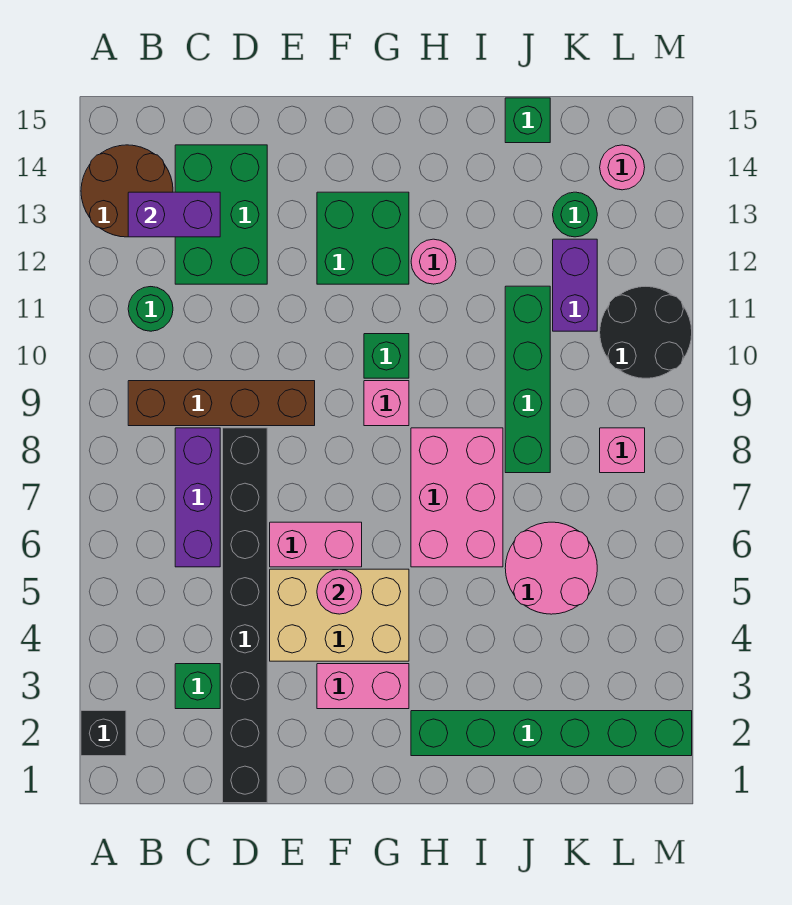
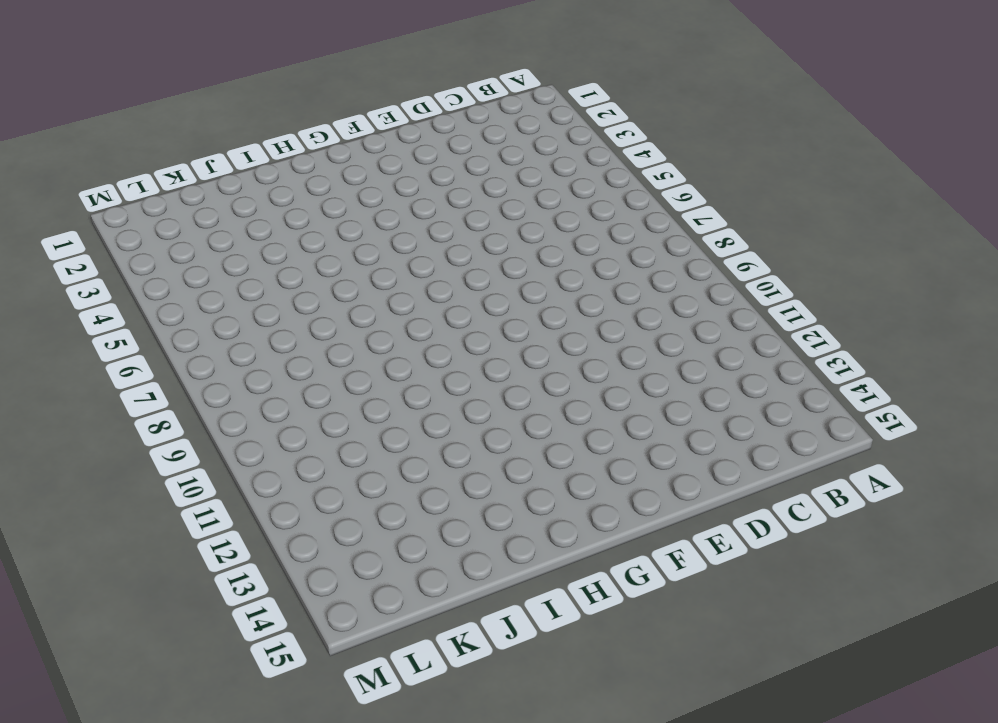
none -> black brick A2 level 1
none -> brown round brick A13:B14 level 1
none -> brown brick B9:E9 level 1

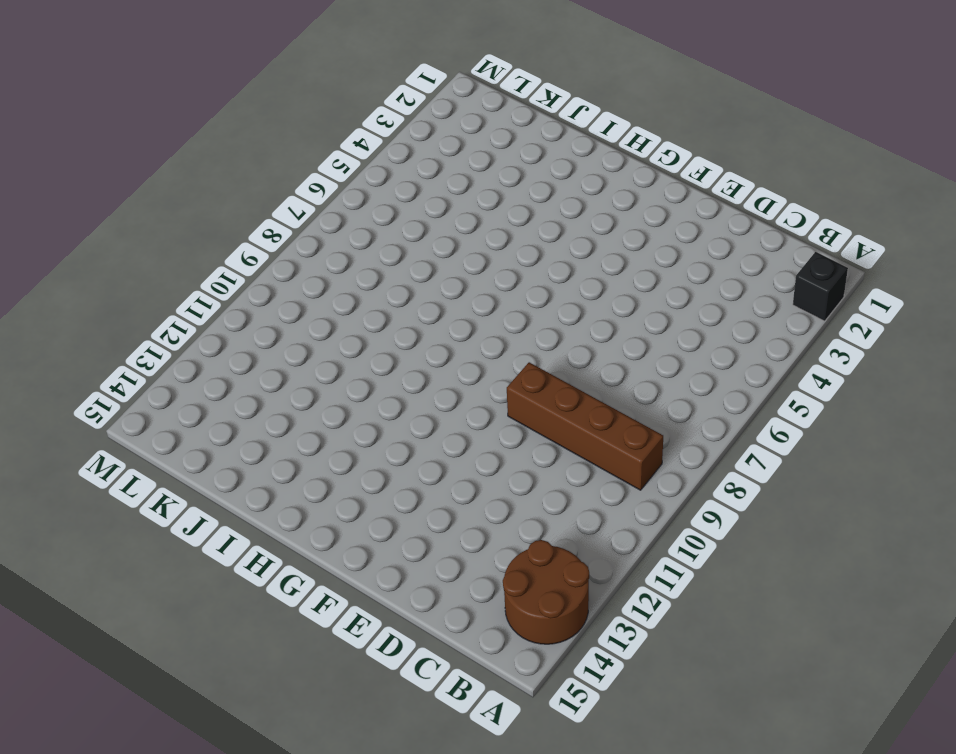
none -> green round brick B11 level 1
none -> green brick C3 level 1
none -> purple brick C6:C8 level 1

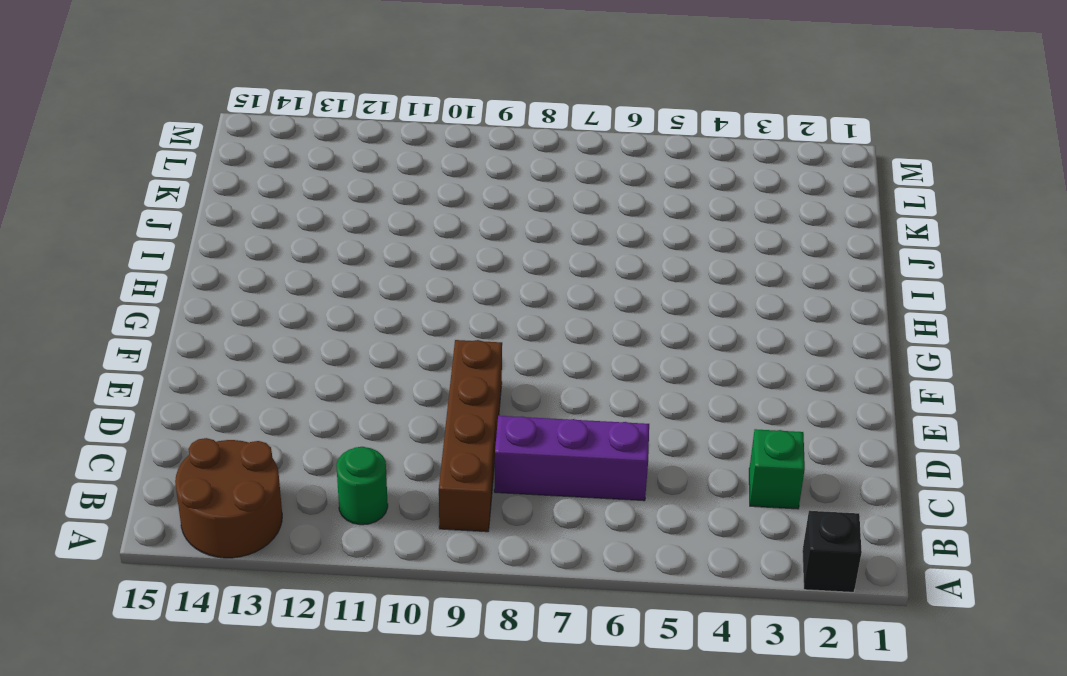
none -> green brick C12:D14 level 1
none -> black brick D1:D8 level 1
none -> tan brick E4:G5 level 1

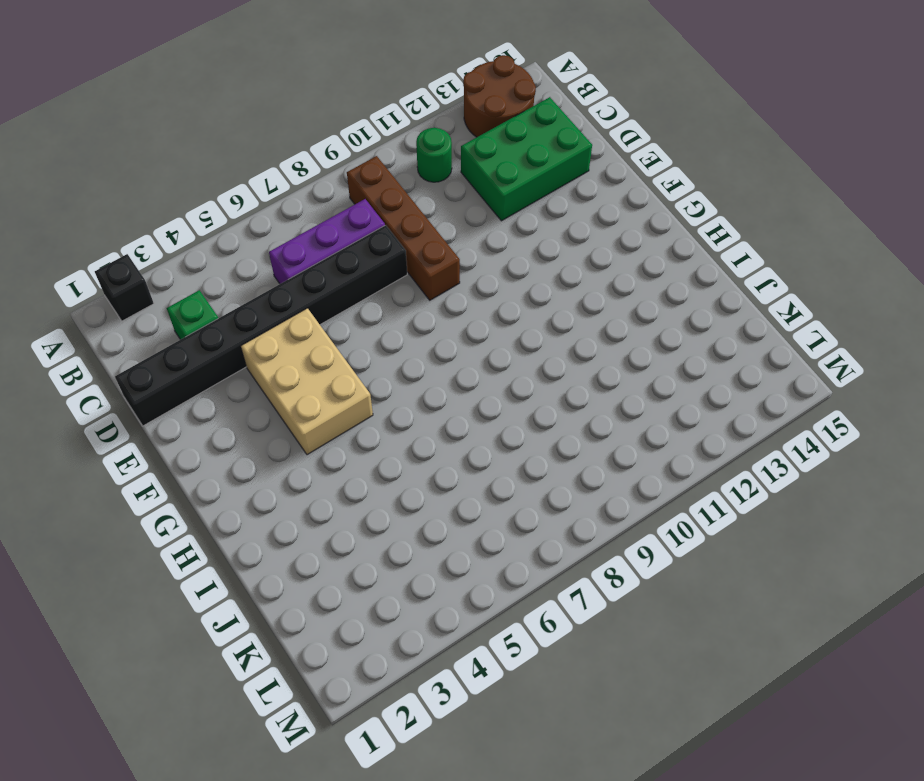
none -> pink brick E6:F6 level 1
none -> pink brick F3:G3 level 1
none -> green brick F12:G13 level 1

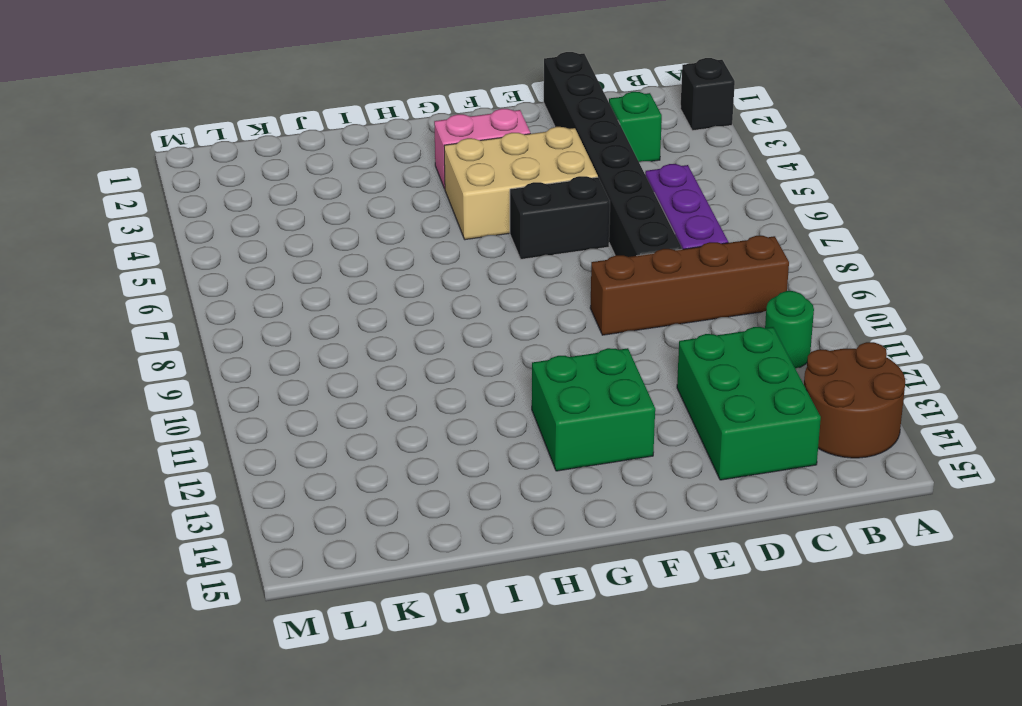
black brick E6:F6 level 1 -> pink brick E6:F6 level 1
none -> pink brick G9 level 1
none -> green brick G10 level 1
none -> green brick H2:M2 level 1

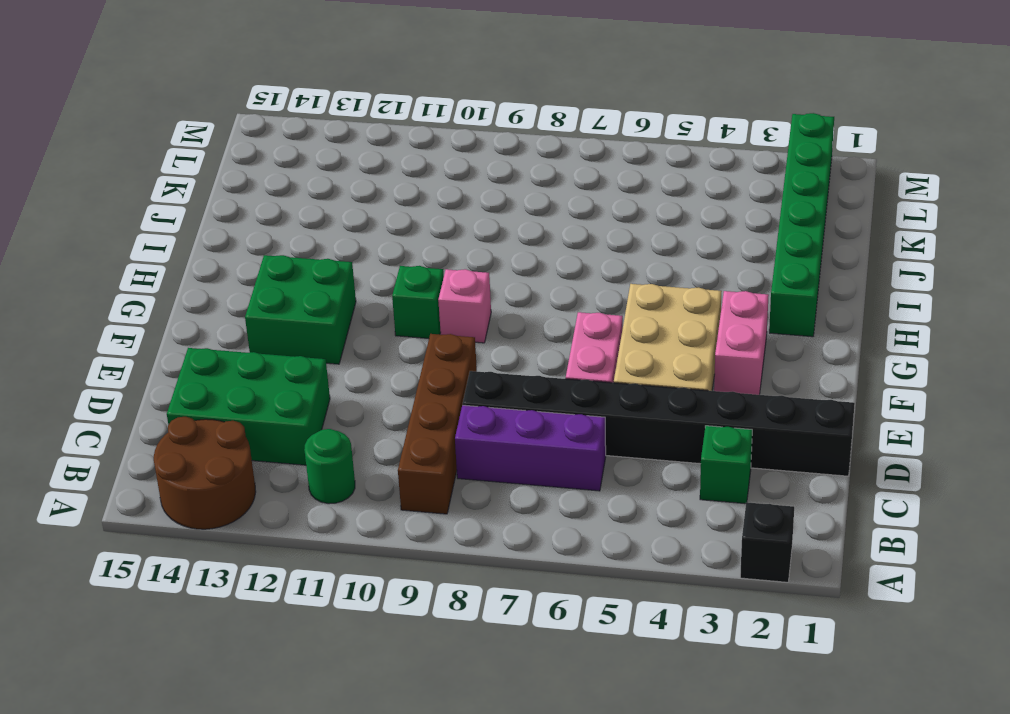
none -> pink brick H6:I8 level 1
none -> pink round brick H12 level 1
none -> pink round brick J5:K6 level 1

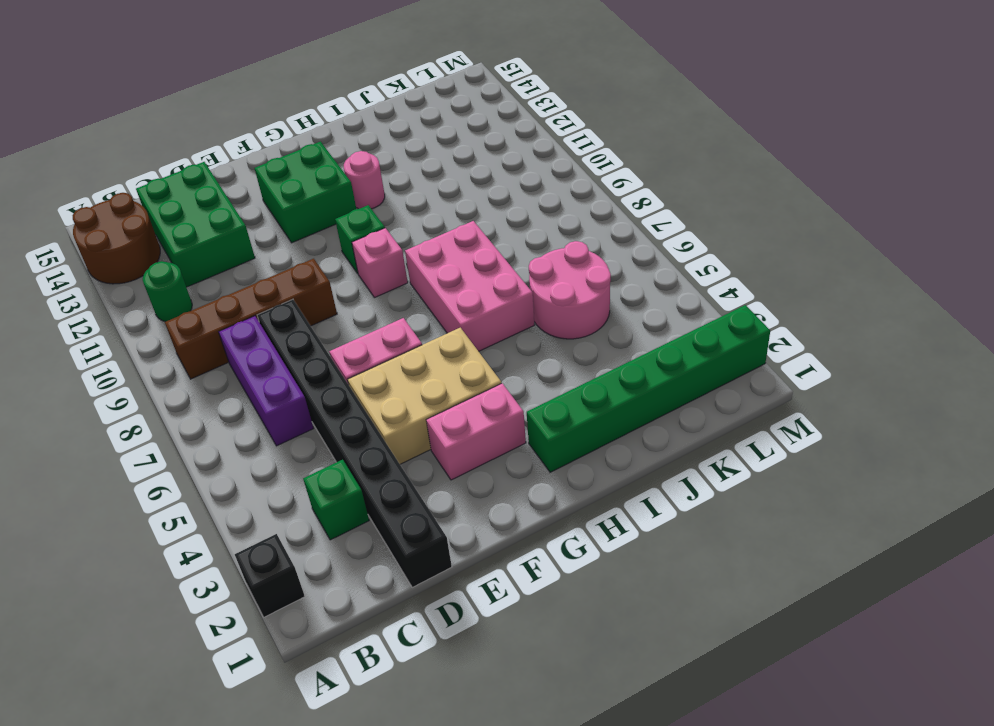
none -> green brick J8:J11 level 1
none -> green brick J15 level 1
none -> purple brick K11:K12 level 1

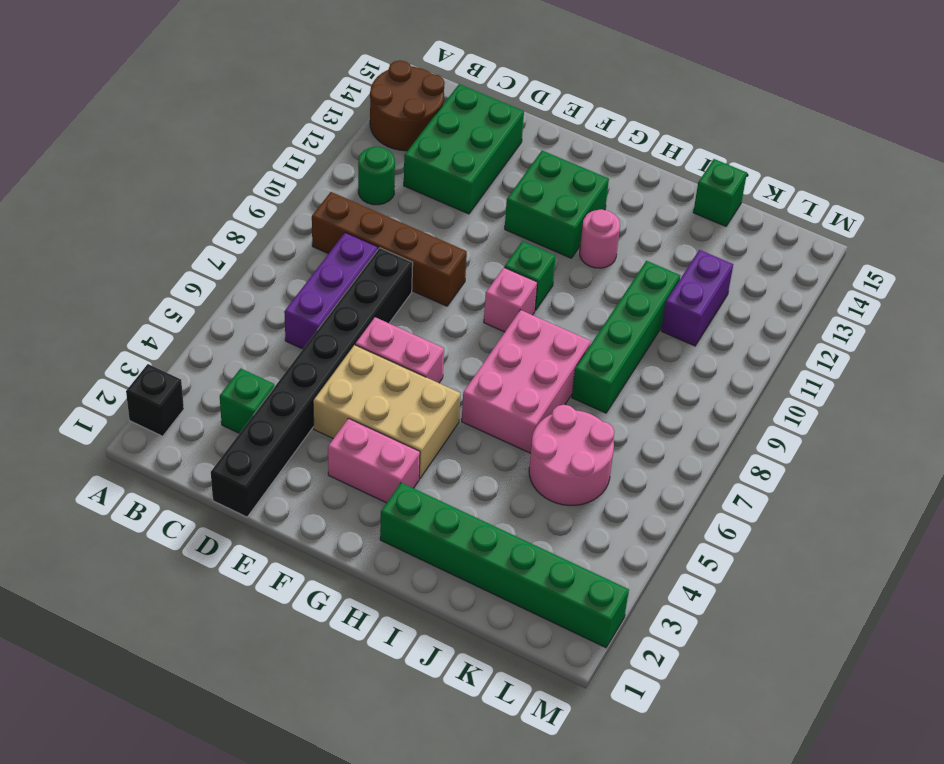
none -> green round brick K13 level 1
none -> pink brick L8 level 1
none -> black round brick L10:M11 level 1

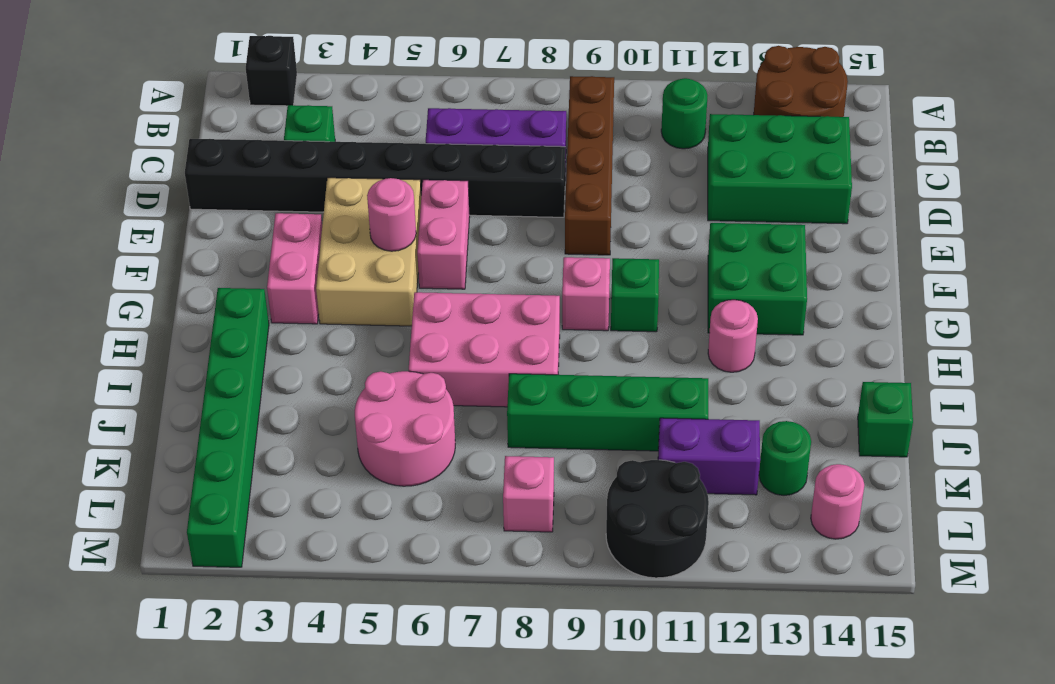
none -> purple brick B13:C13 level 2

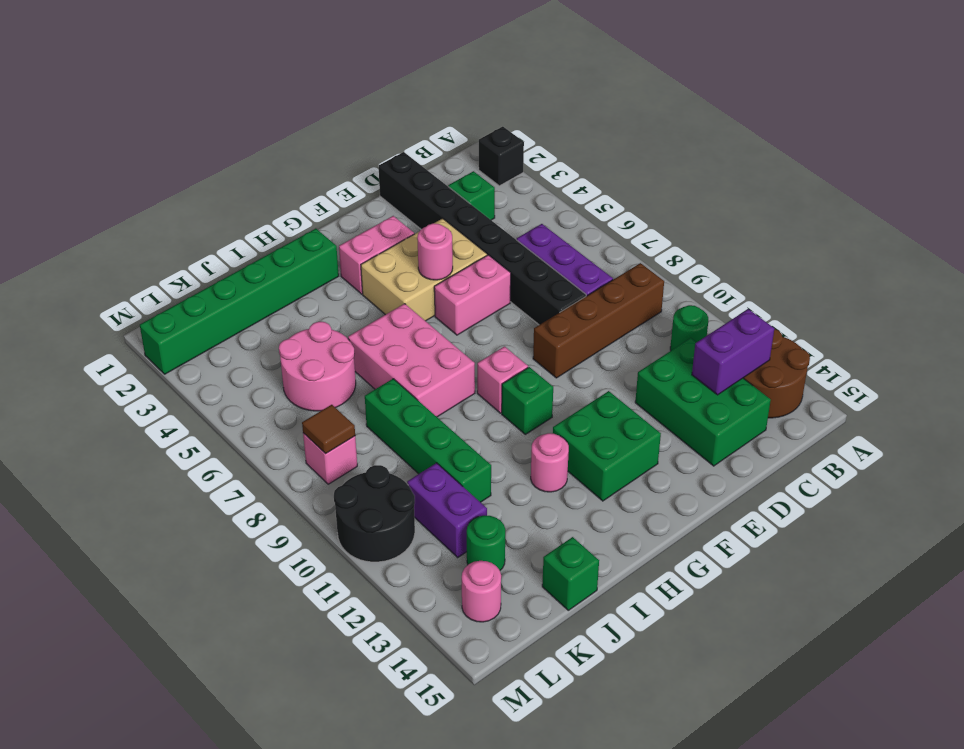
brown tile L8 level 2 -> none

